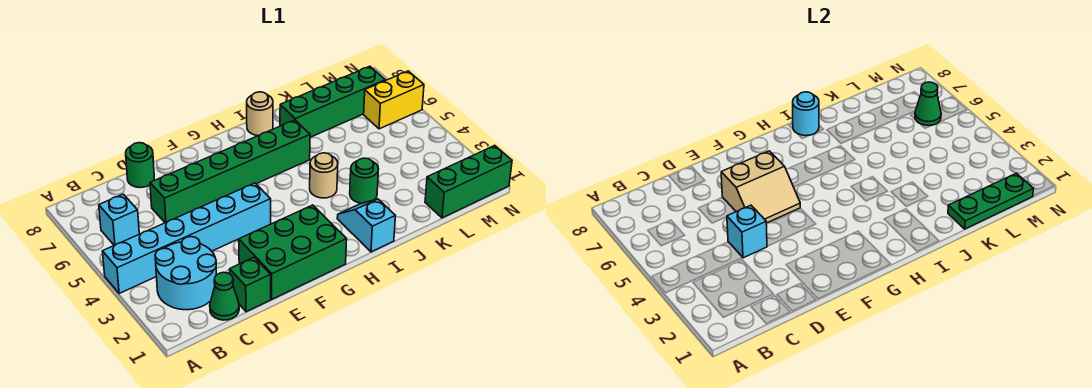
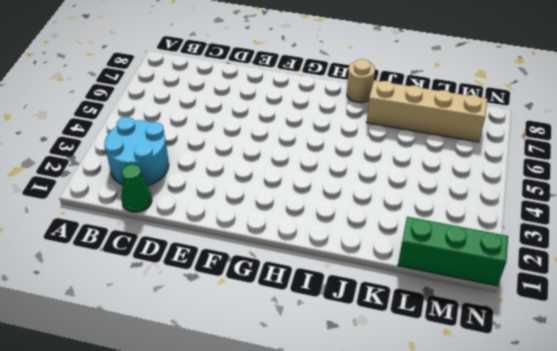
tan brick J7:M7 level 1 -> green brick J7:M7 level 1
none -> cyan brick A4:F4 level 1
none -> cyan brick B6 level 1
none -> green brick D1 level 1

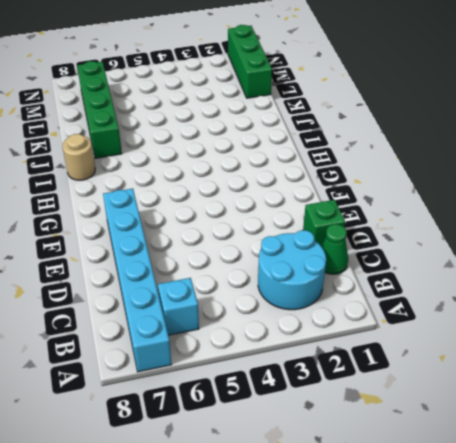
cyan brick A7:F7 level 1 -> cyan brick A4:F4 level 1
none -> green brick D6:I6 level 1
none -> green round brick D8 level 1
none -> green brick E1:G2 level 1

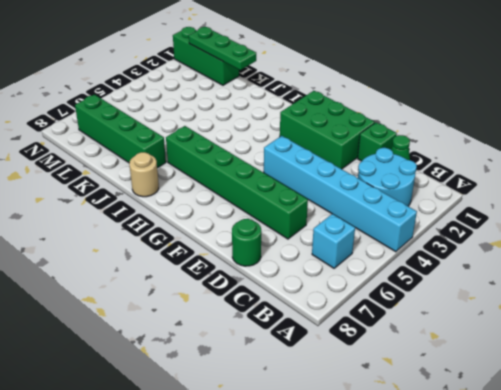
none -> cyan slope I1:I2 level 1 top 1
none -> tan round brick I4 level 1
none -> green round brick J3 level 1

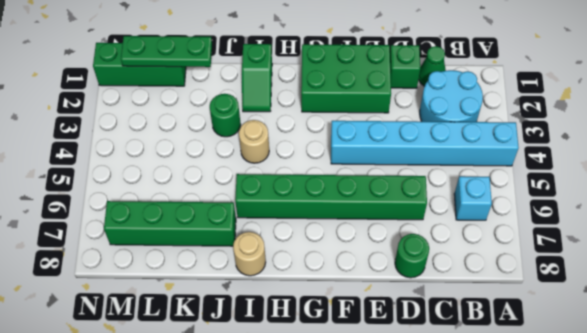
green slope I1:I2 level 1 top 1 -> cyan slope I1:I2 level 1 top 1
none -> yellow brick M6:N6 level 1
none -> cyan brick D4 level 2
none -> tan slope E5:F6 level 2 top 6

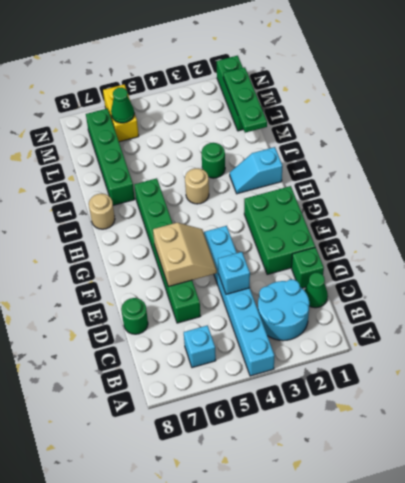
none -> cyan round brick I8 level 2

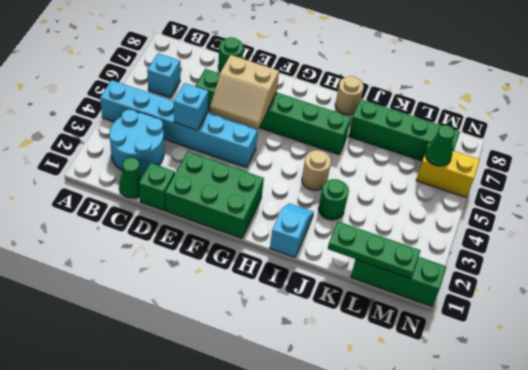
none -> cyan round brick I8 level 2

